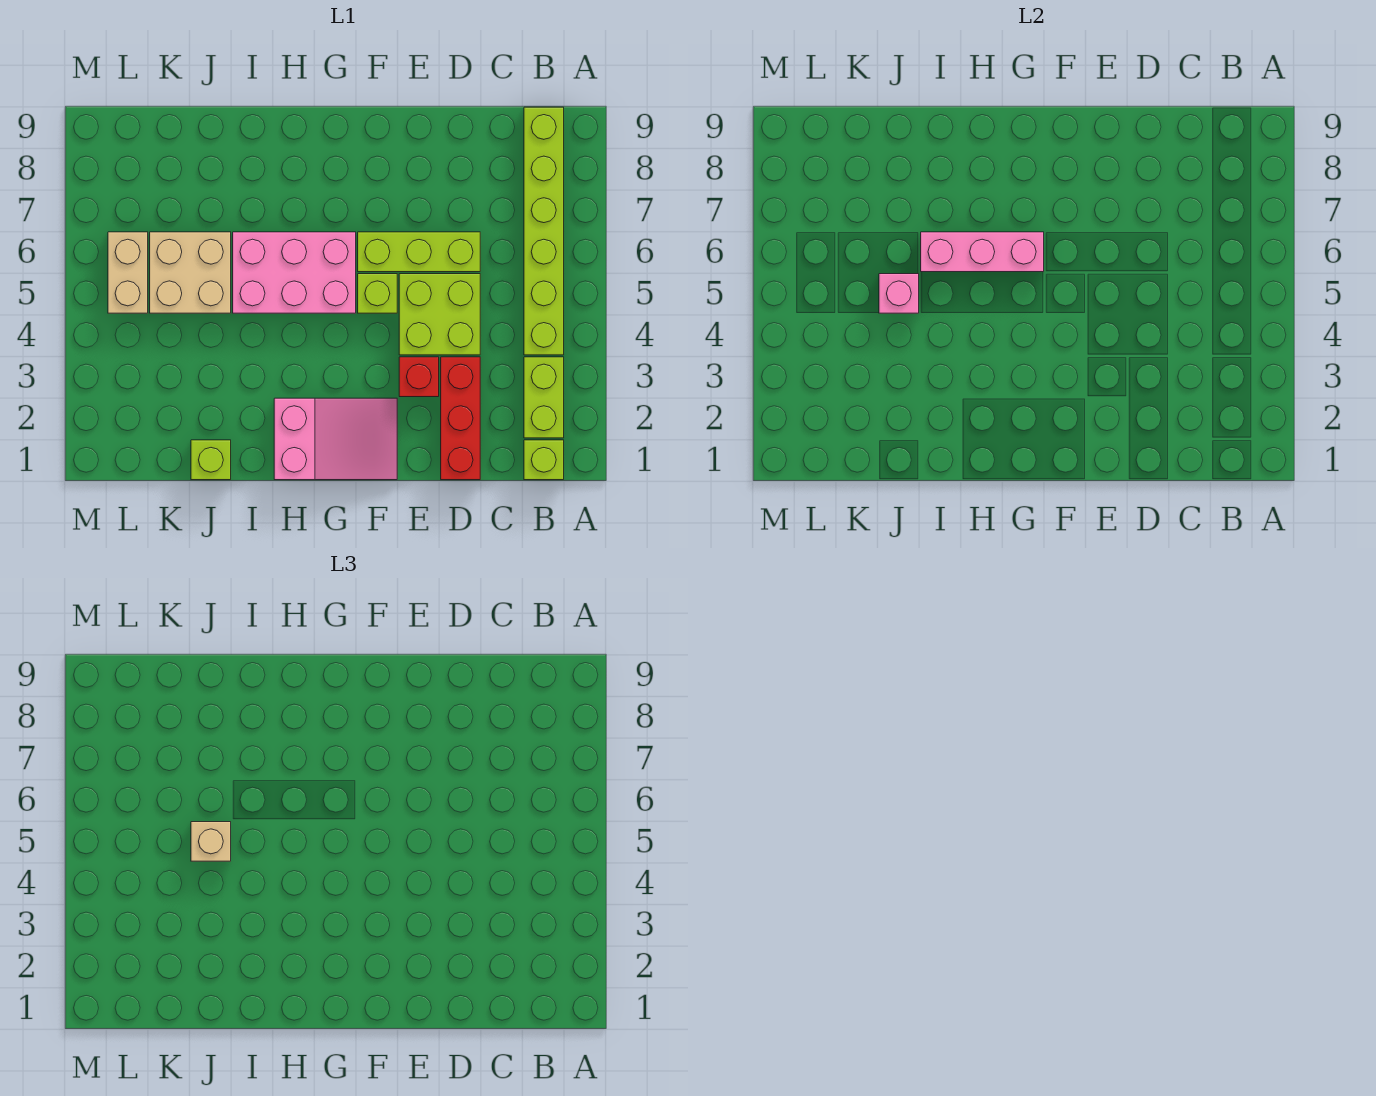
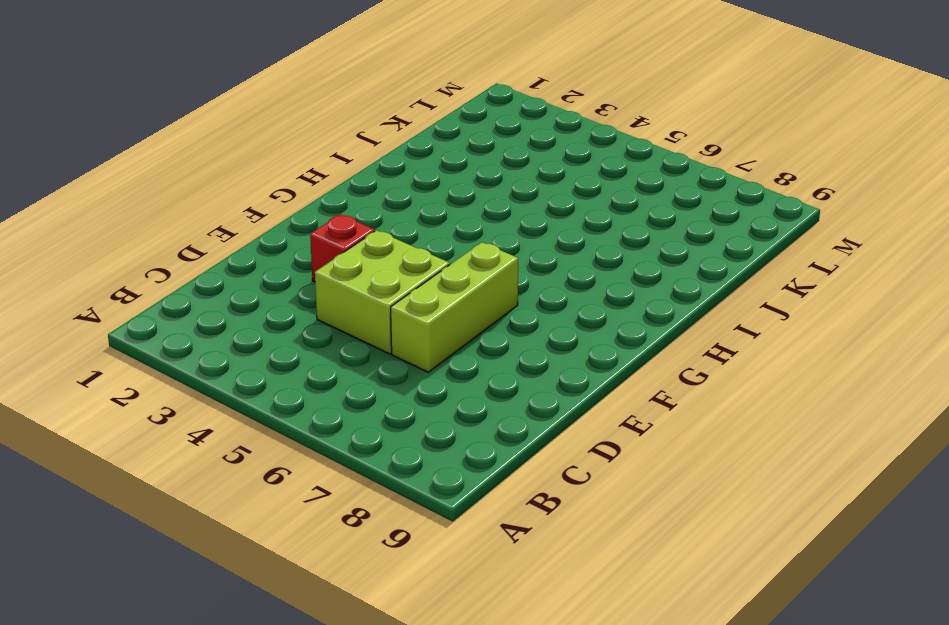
none -> lime brick B1 level 1
none -> lime brick B2:B3 level 1
none -> lime brick B4:B9 level 1

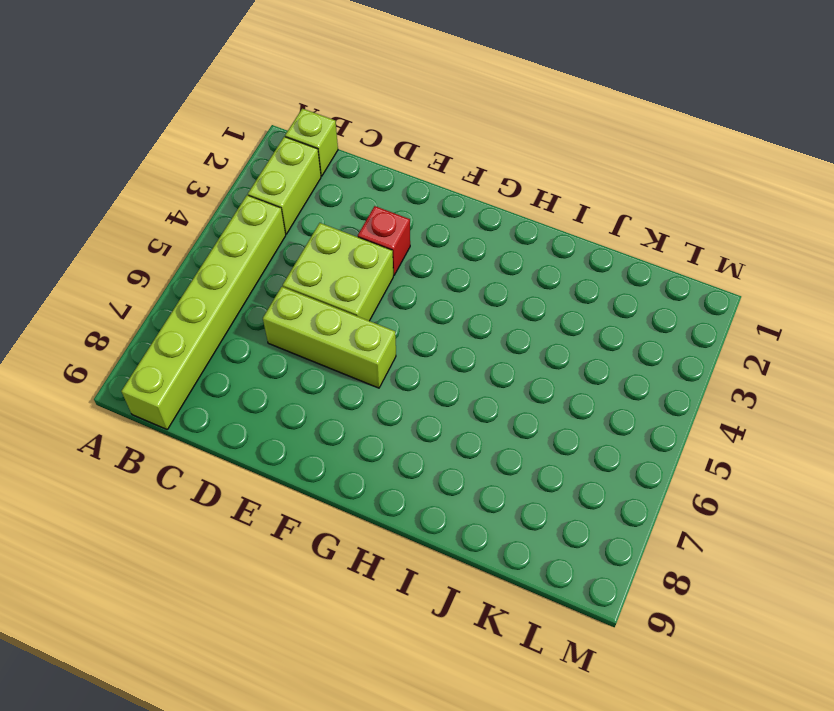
none -> red brick D1:D3 level 1
none -> pink slope F1:H2 level 1 top H
none -> lime brick F5 level 1

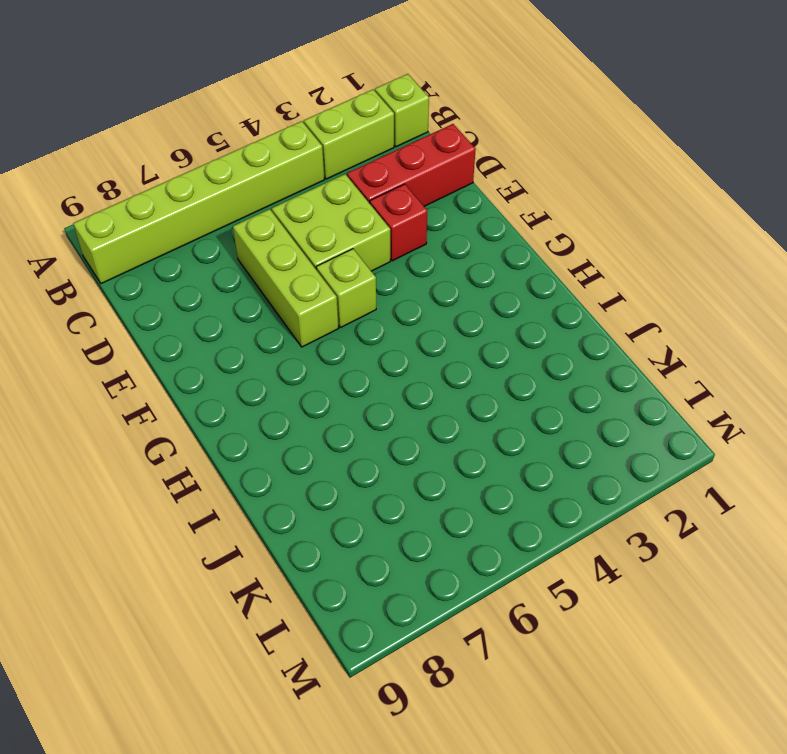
none -> pink slope F1:H2 level 1 top H
none -> pink brick G5:I6 level 1
none -> lime brick J1 level 1

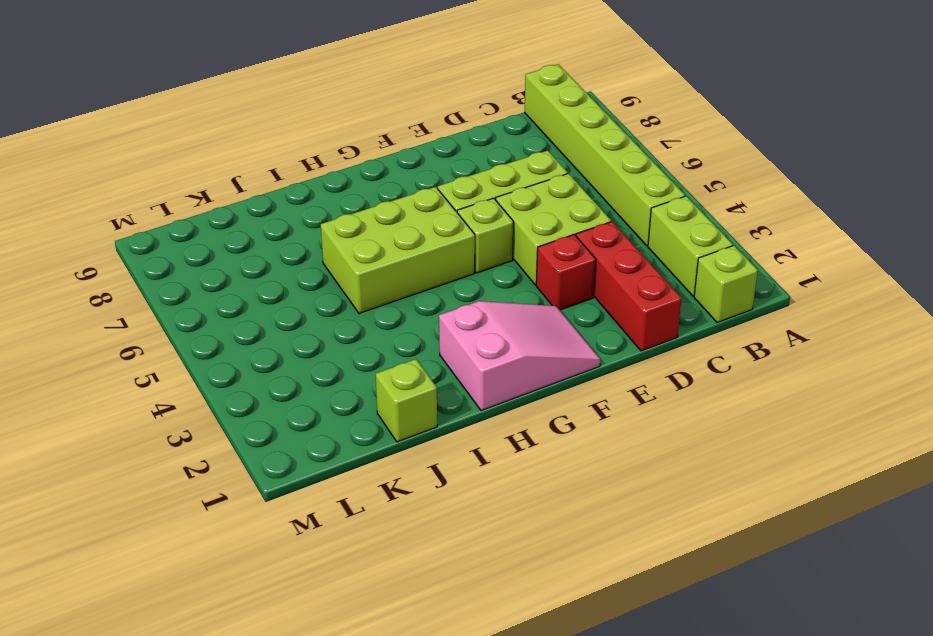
lime brick G5:I6 level 1 -> pink brick G5:I6 level 1
none -> tan brick J5:K6 level 1
none -> tan brick L5:L6 level 1
none -> pink brick G6:I6 level 2

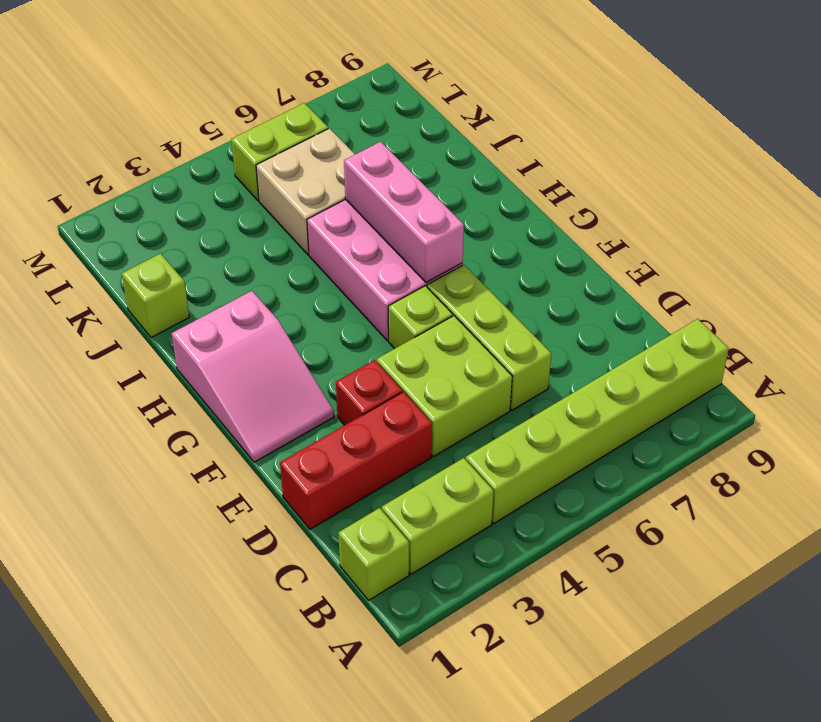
lime brick L5:L6 level 1 -> tan brick L5:L6 level 1
none -> pink brick J5 level 2
none -> tan brick J5 level 3

